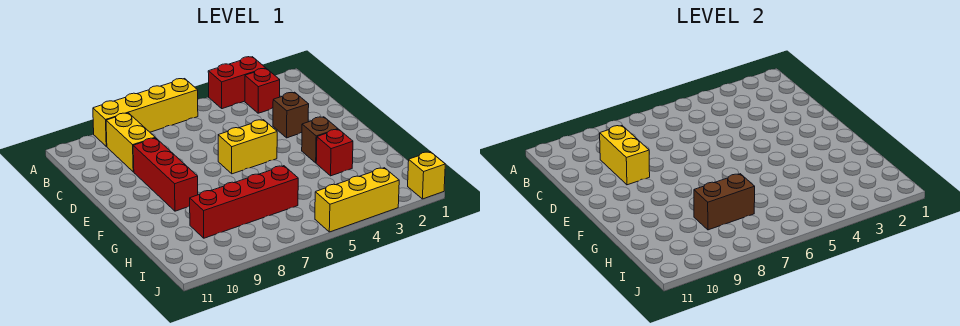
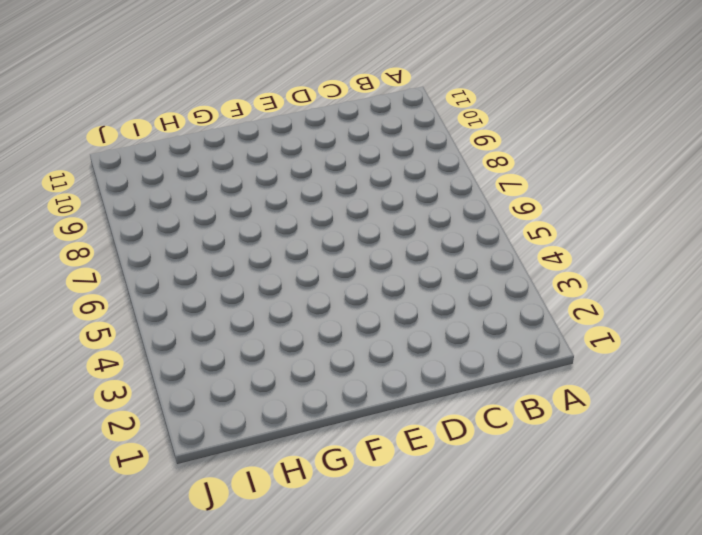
none -> red brick A3:A4 level 1
none -> yellow brick A6:A9 level 1
none -> red brick B3 level 1

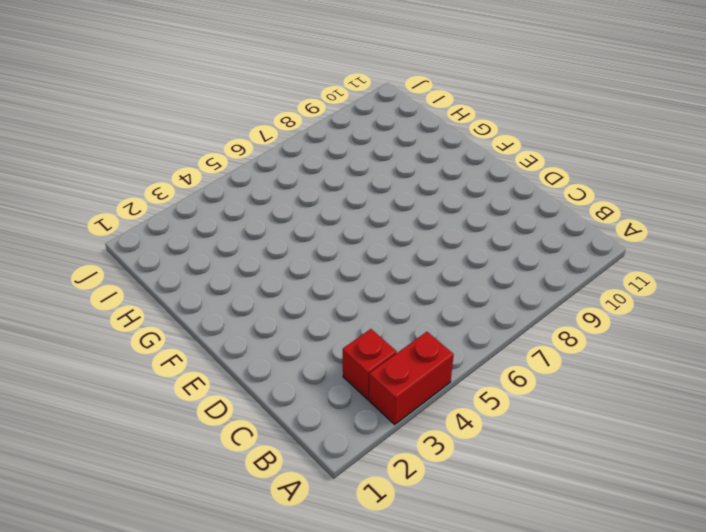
none -> yellow brick A6:A9 level 1
none -> yellow brick B9:C9 level 1
none -> brown brick D3 level 1

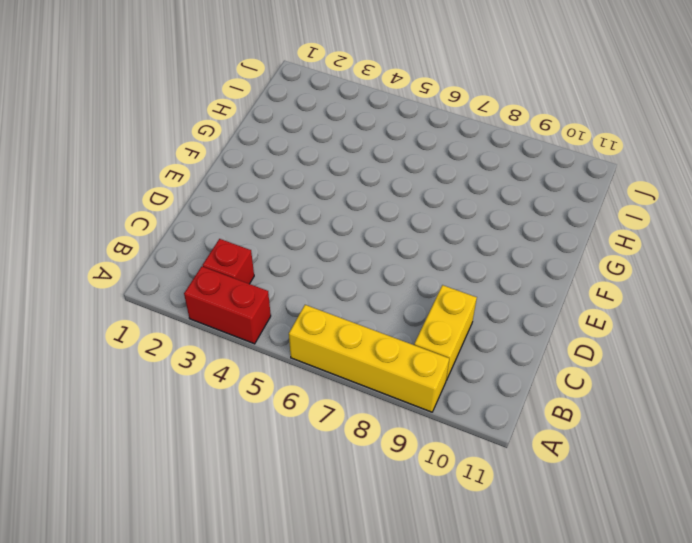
none -> brown brick D3 level 1
none -> red brick D9:F9 level 1
none -> yellow brick E5:E6 level 1

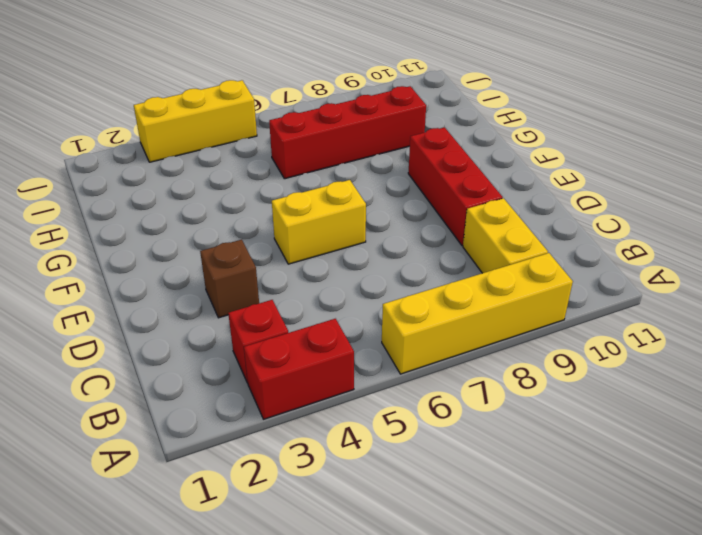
none -> brown brick F3 level 1
none -> red brick G3 level 1
none -> yellow brick J1 level 1

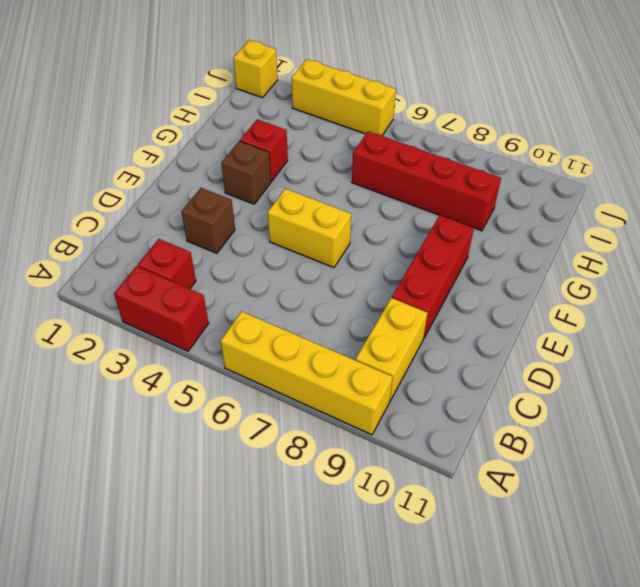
none -> yellow brick C9:D9 level 2
none -> brown brick H7:H8 level 2

